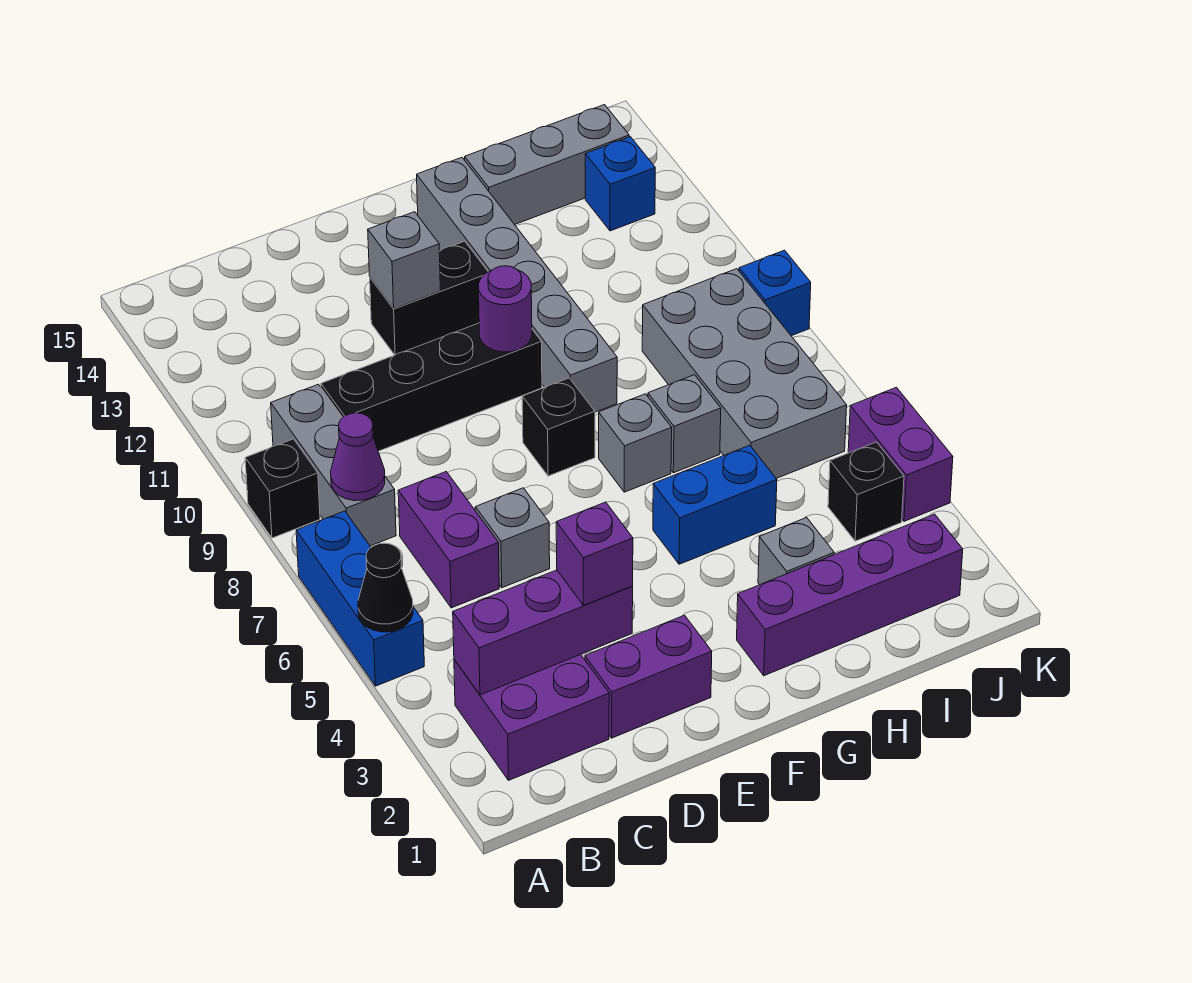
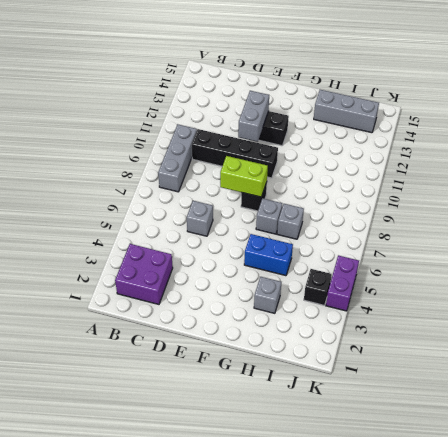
lime brick E8:F8 level 2 -> none
grey brick E11:E12 level 2 -> grey brick E12 level 2
none -> blue brick A5:A7 level 1
none -> black brick A9 level 1
none -> purple brick C6:C7 level 1

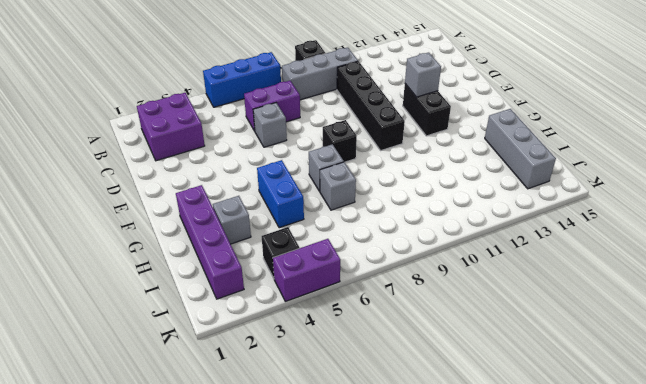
none -> purple brick D2:E2 level 1
none -> grey brick G9:G14 level 1
none -> grey brick I6:J9 level 1

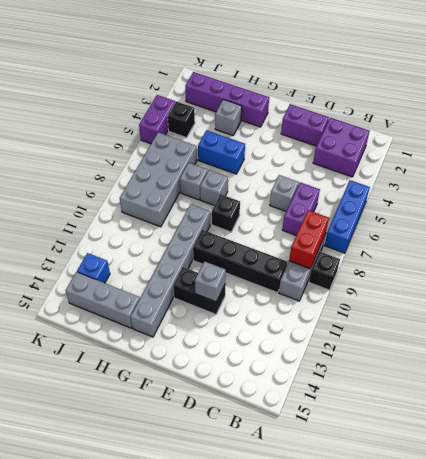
red brick B8:B9 level 2 -> purple cone B8 level 2
none -> blue brick K9 level 1
none -> black cone A5 level 2
none -> purple brick B3:D3 level 2

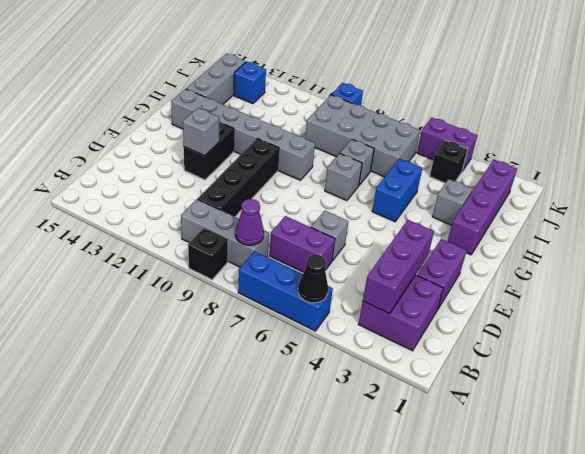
none -> black brick F8 level 1
none -> purple round brick F10 level 2
none -> purple brick D3 level 3

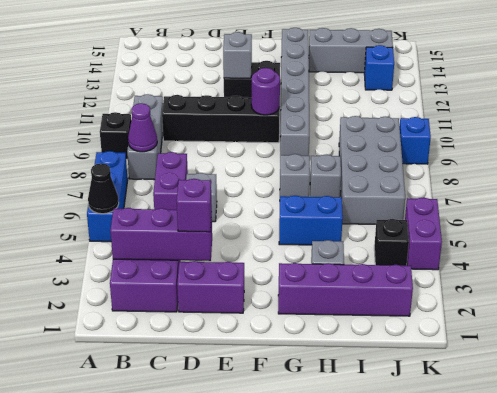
none -> black brick F8 level 1

